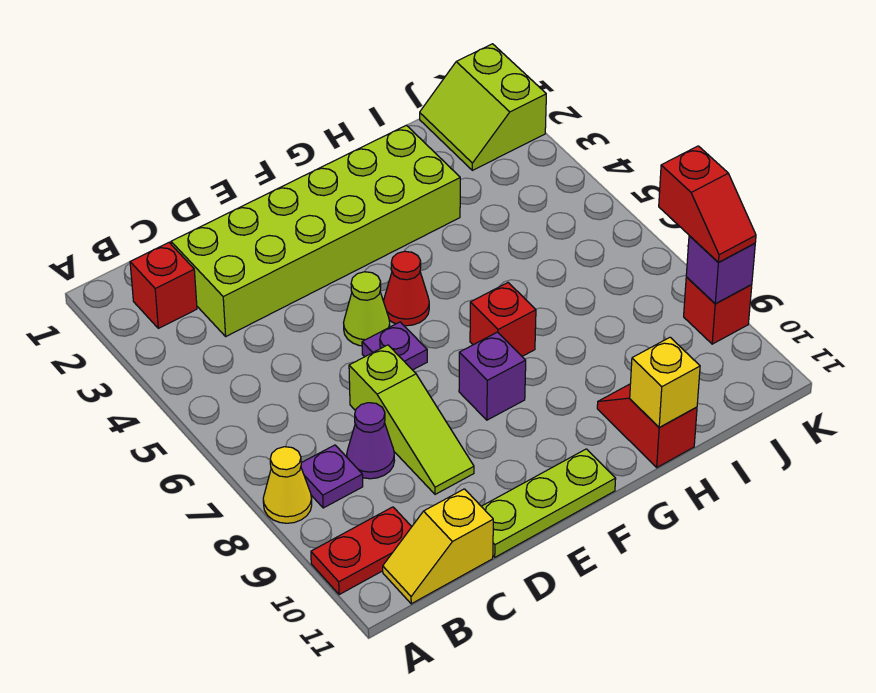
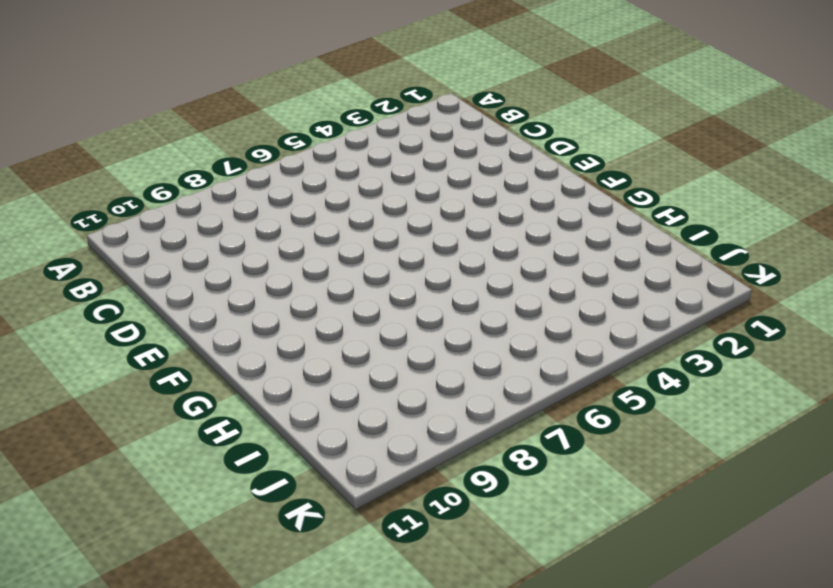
none -> yellow cone A8 level 1
none -> red plate A10:B10 level 1
none -> red brick B2 level 1

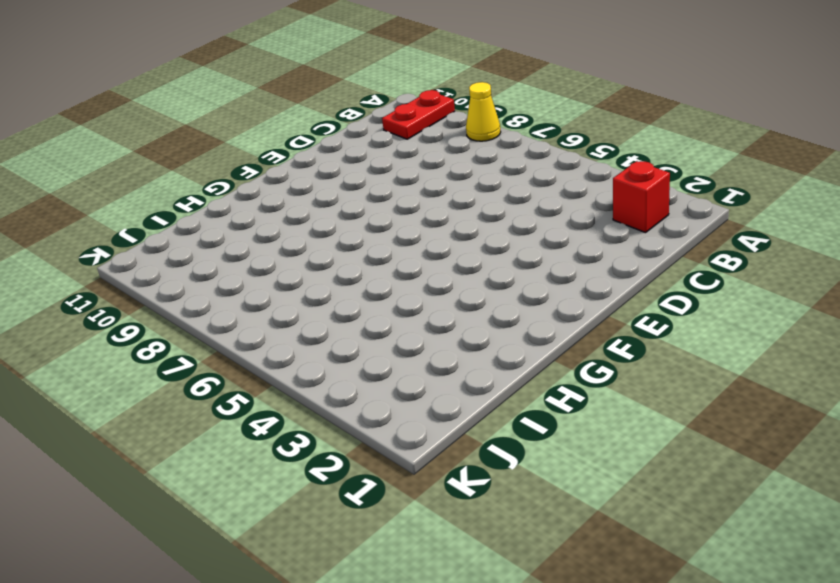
none -> purple plate B8 level 1
none -> yellow slope B11:C11 level 1 top C
none -> lime brick C2:H3 level 1

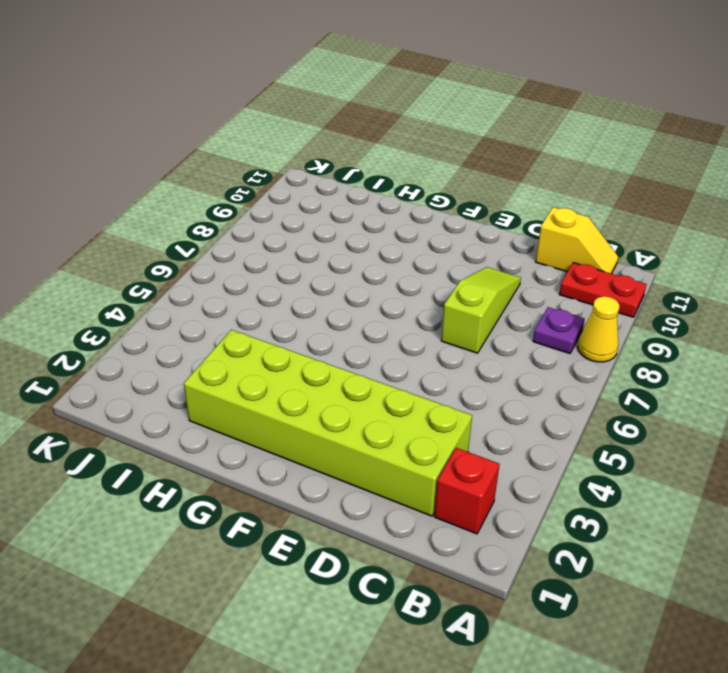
none -> purple cone C8 level 1
none -> lime plate D11:F11 level 1
none -> lime cone E5 level 1

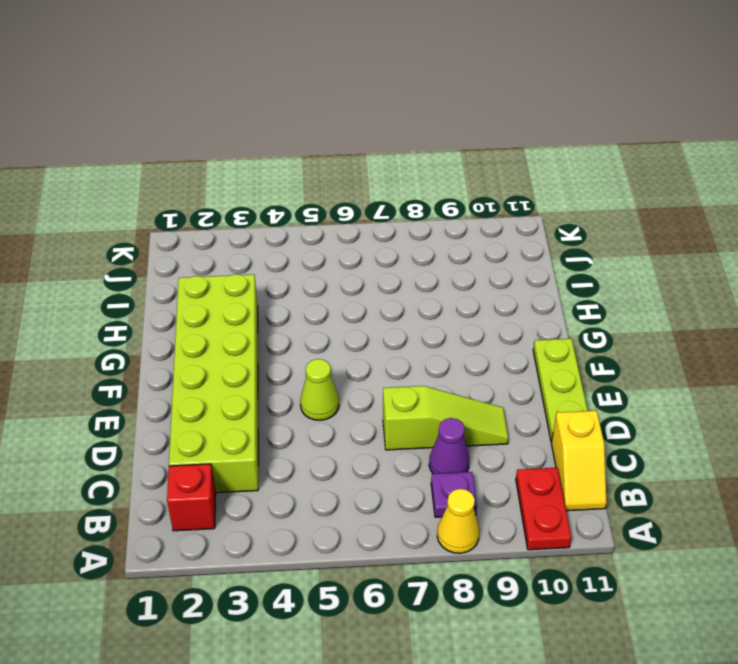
none -> purple plate E6 level 1
none -> red cone F5 level 1
none -> purple brick F8 level 1

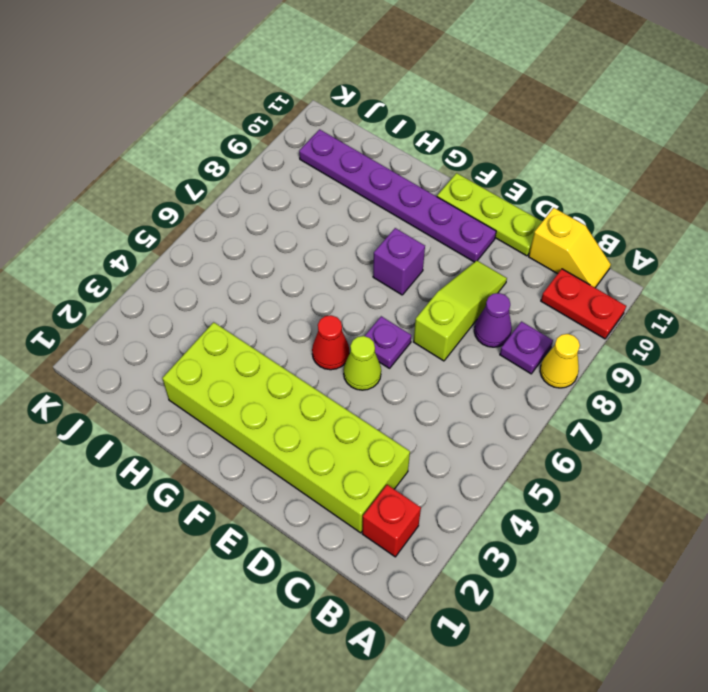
purple plate E10:J10 level 1 -> red slope H10:H11 level 1 top 11
none -> red brick G7 level 1
none -> lime slope J1:K2 level 1 top K
none -> red brick K9 level 1

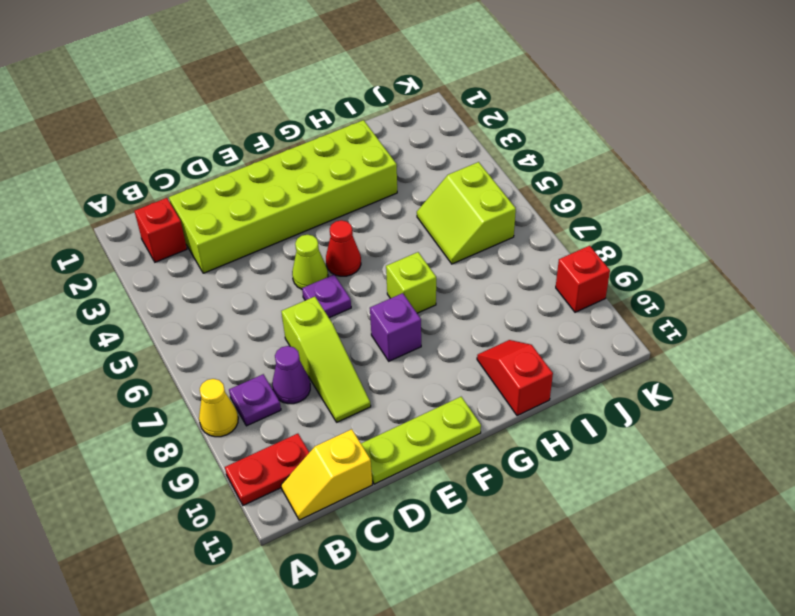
lime brick G7 level 1 -> red brick G7 level 1
lime slope I5:J6 level 1 top J -> lime slope J1:K2 level 1 top K
none -> yellow brick H11 level 2
none -> purple brick K9 level 2
none -> red slope K8:K9 level 3 top 8

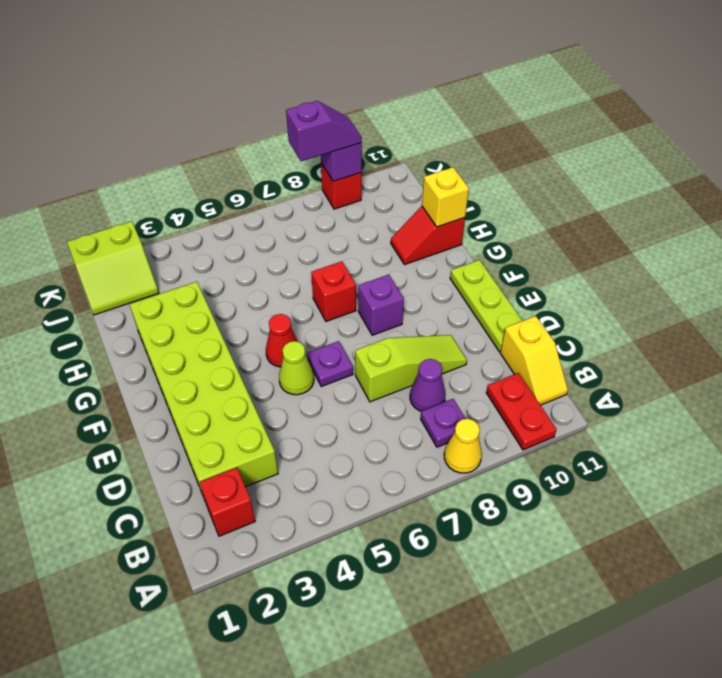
purple slope K8:K9 level 3 top 8 -> red slope K8:K9 level 3 top 8

